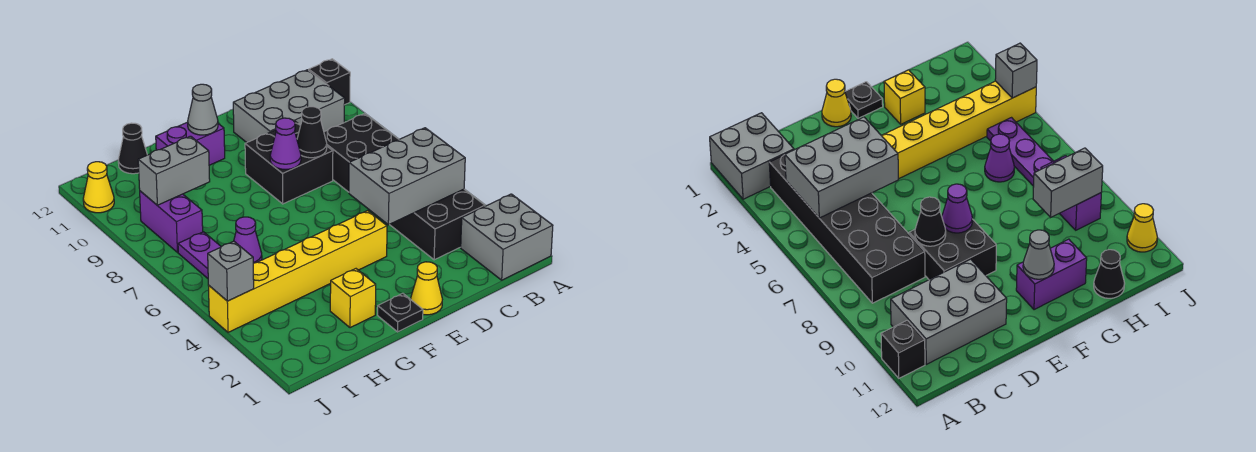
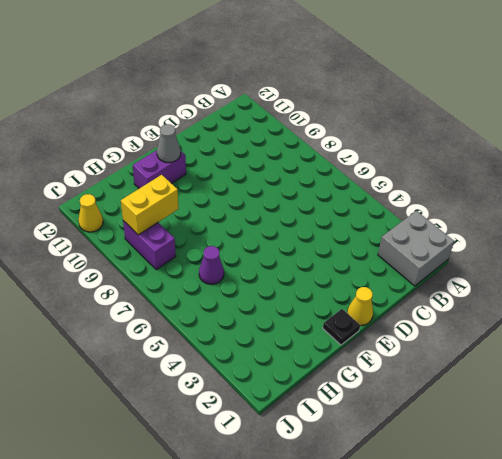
yellow brick H9:I9 level 2 -> grey brick H9:I9 level 2
none -> black brick A11 level 1
none -> black brick B3:C8 level 1
none -> grey brick B10:D11 level 1

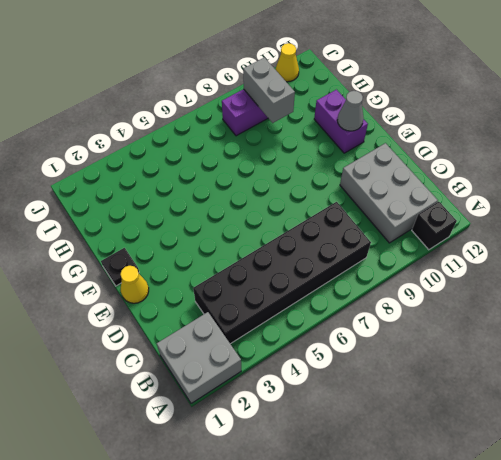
none -> black brick D8:E9 level 1
none -> yellow brick E4:J4 level 1
none -> yellow brick G2 level 1

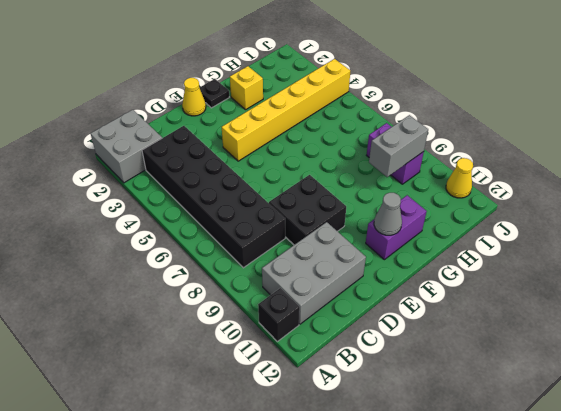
none -> purple cone H6 level 1
none -> black cone H12 level 1
none -> purple plate I5:I7 level 1

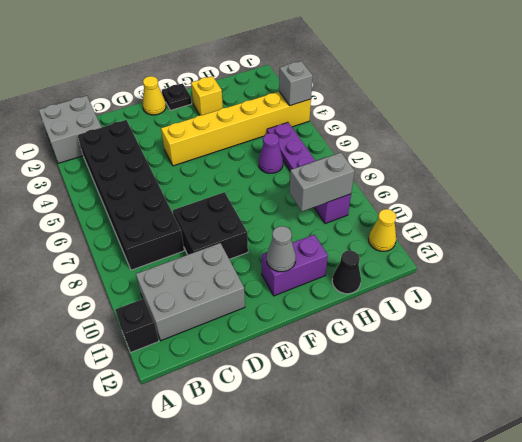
none -> grey brick B4:D5 level 2
none -> black cone D8 level 2
none -> purple cone E8 level 2

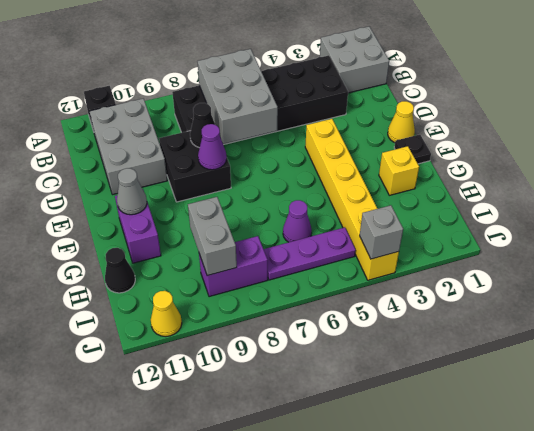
grey brick B6:D7 level 2 -> grey brick B4:D5 level 2

